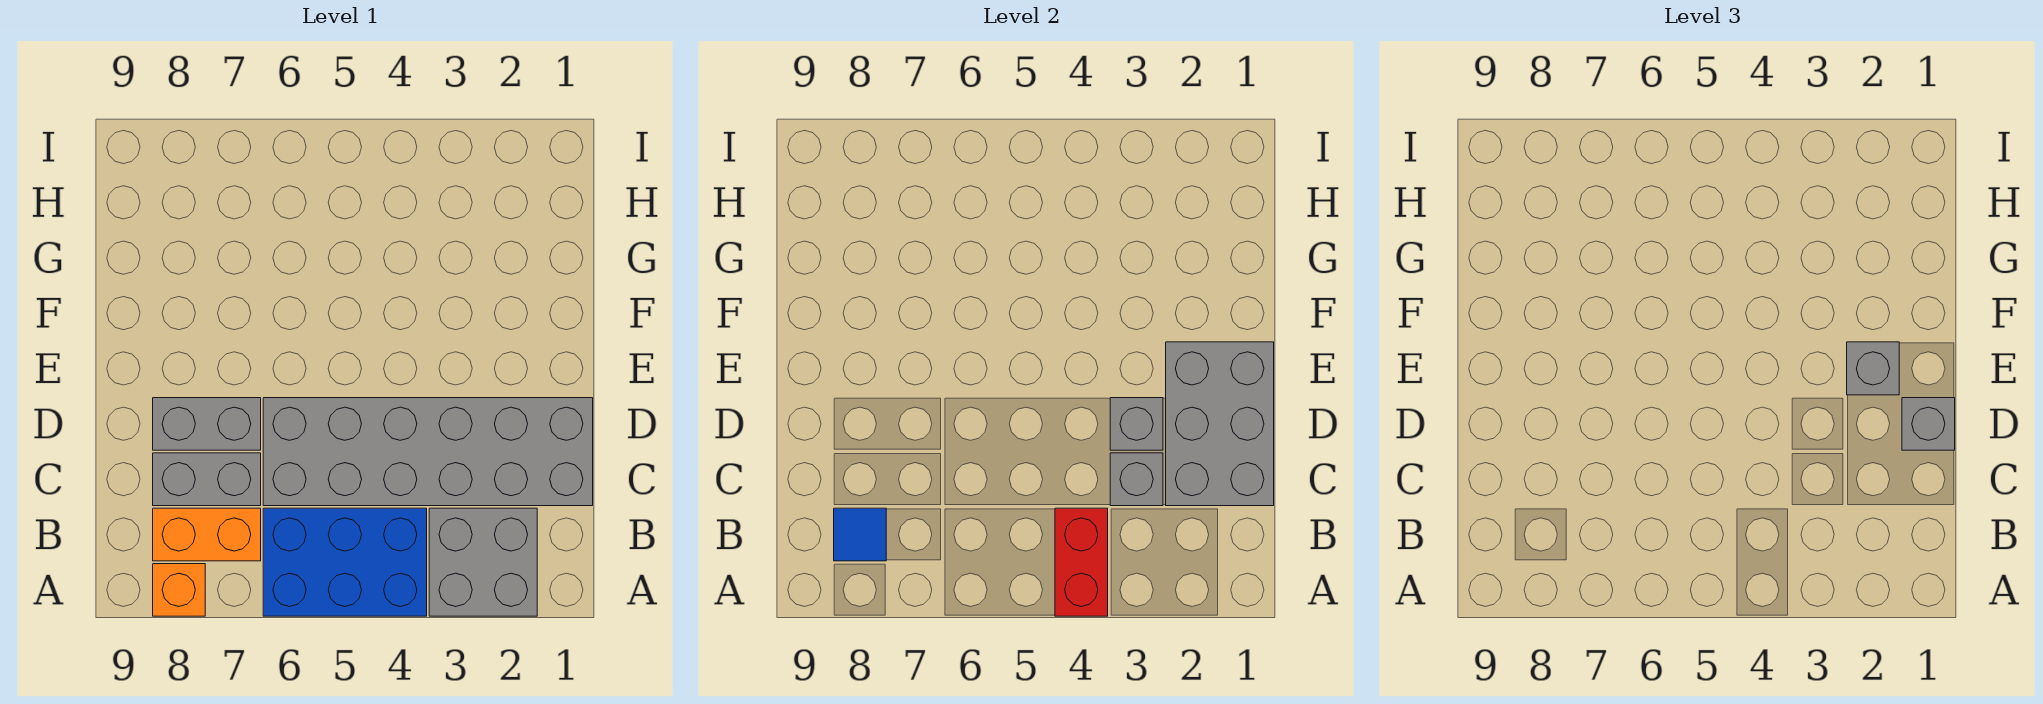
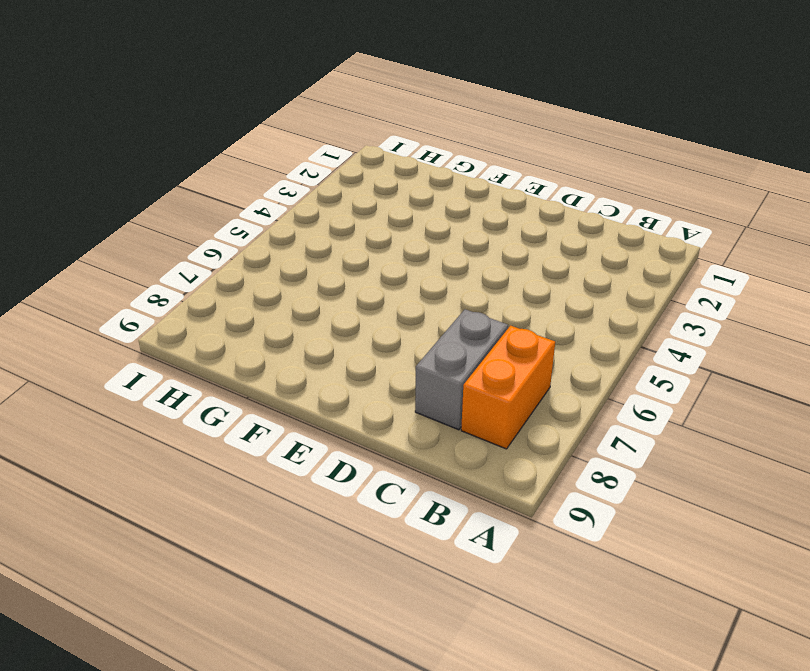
none -> grey brick A2:B3 level 1
none -> blue brick A4:B6 level 1
none -> orange brick A8 level 1

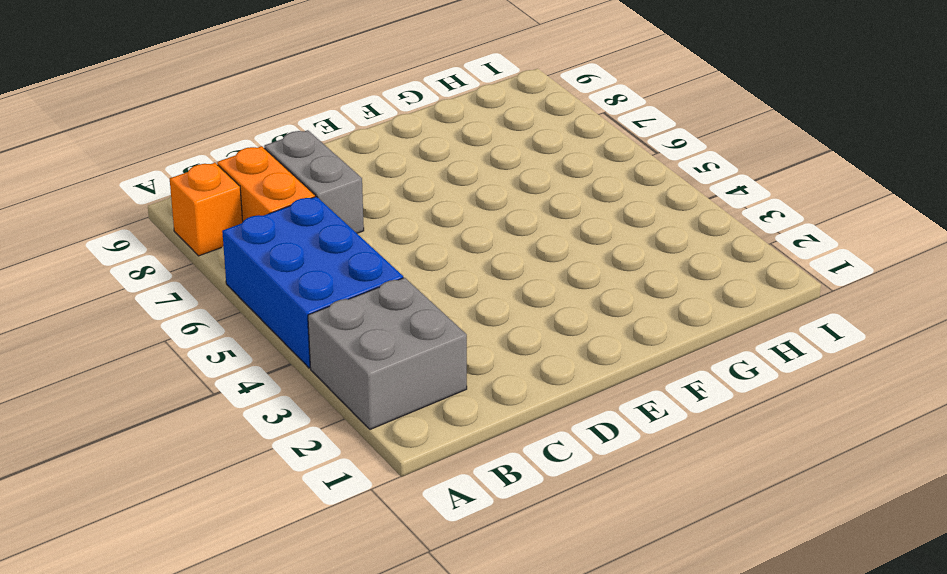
none -> grey brick C1:D6 level 1
none -> grey brick D7:D8 level 1
none -> red brick A4:B4 level 2

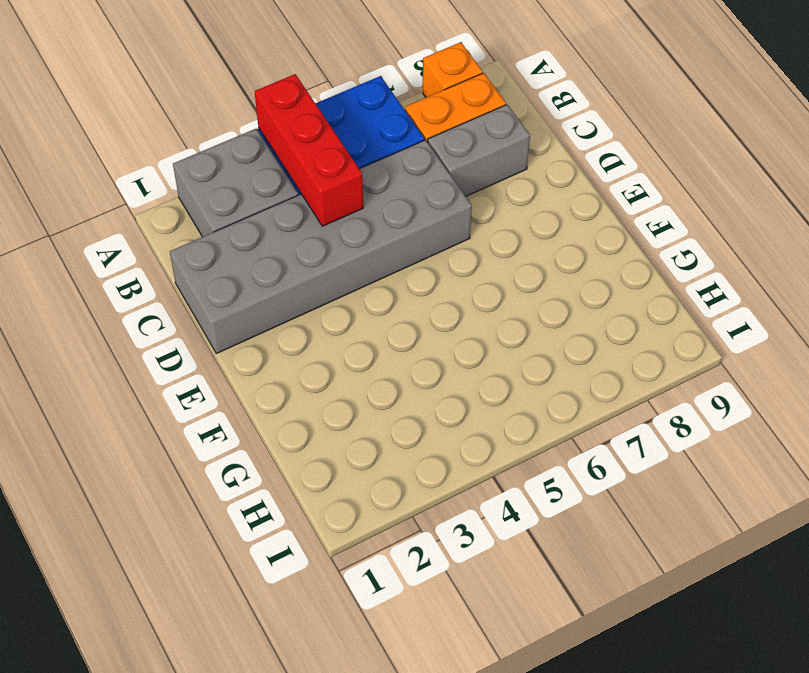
red brick A4:C4 level 2 -> red brick A4:B4 level 2
none -> grey brick D7:D8 level 1
none -> blue tile B8 level 2
none -> grey brick C1:E2 level 2

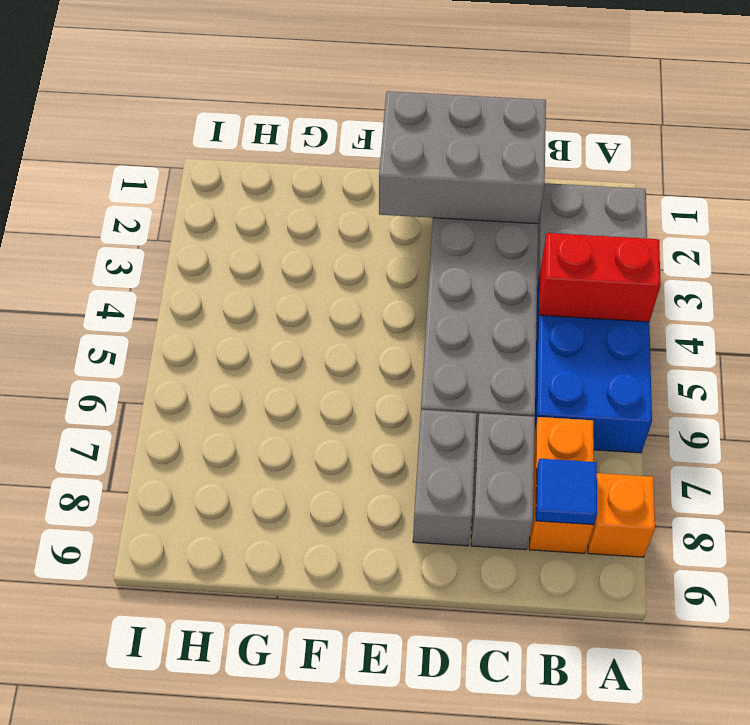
none -> grey brick C3 level 2
none -> grey brick D3 level 2
none -> grey brick D1 level 3

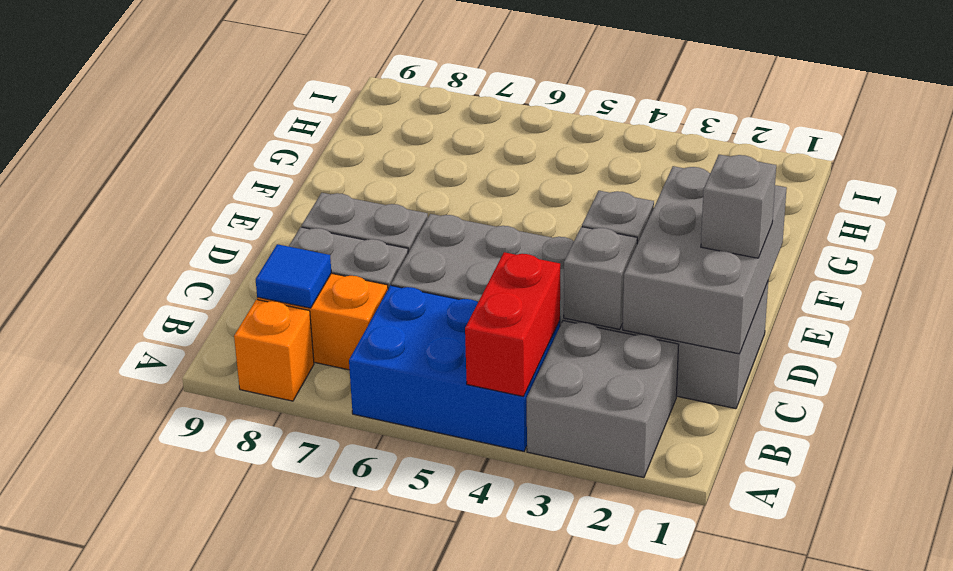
none -> grey brick E2 level 3

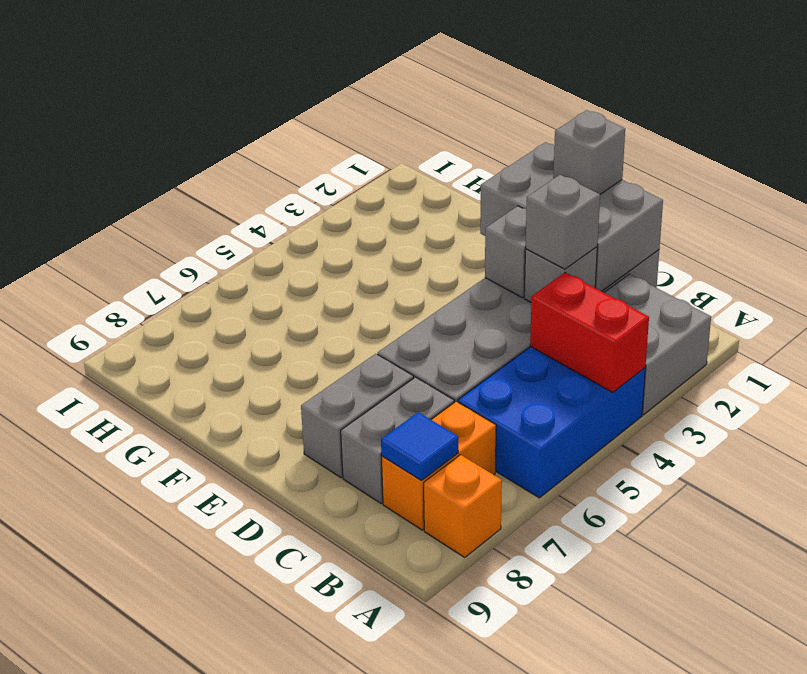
grey brick C3 level 3 -> grey brick E2 level 3

